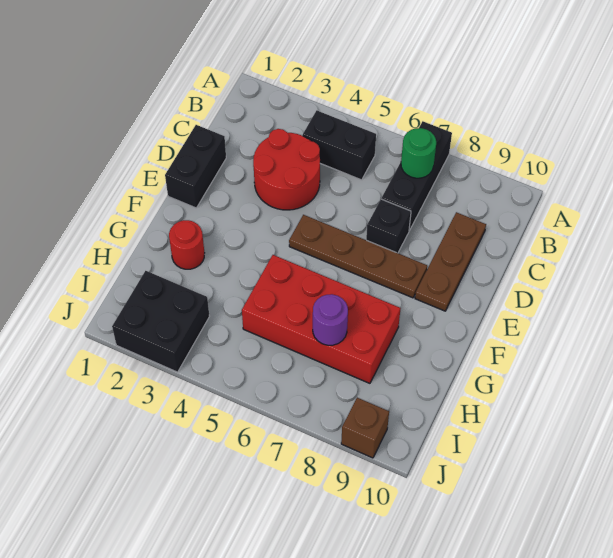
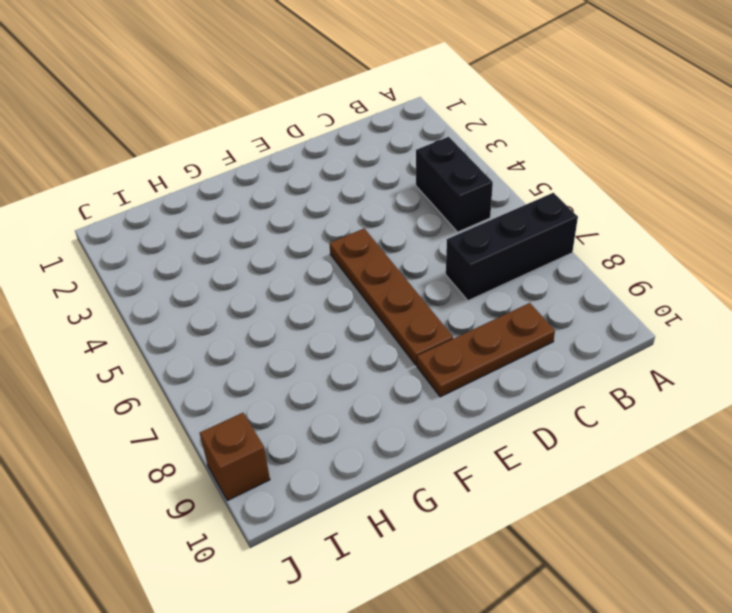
none -> red round brick C3:D4 level 1
none -> black brick D1:E1 level 1
none -> black brick D7 level 1

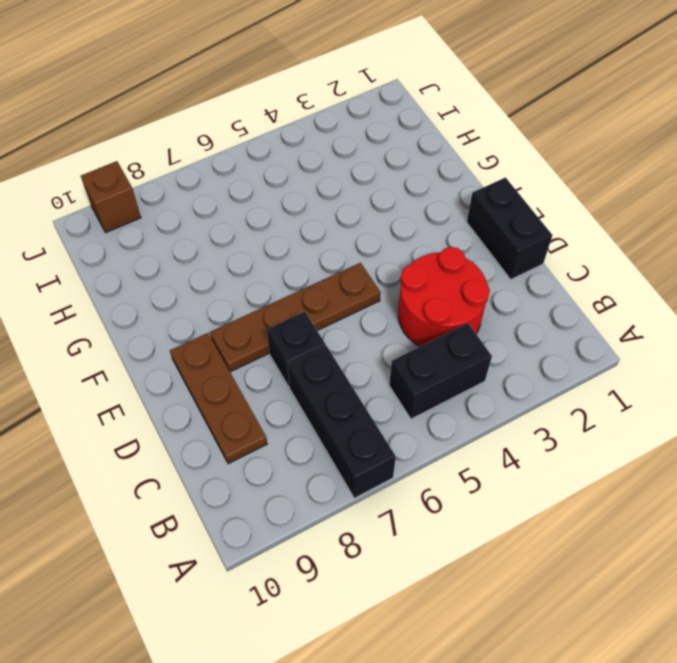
none -> red round brick G2 level 1
none -> red brick G5:H8 level 1
none -> black brick I2:J3 level 1

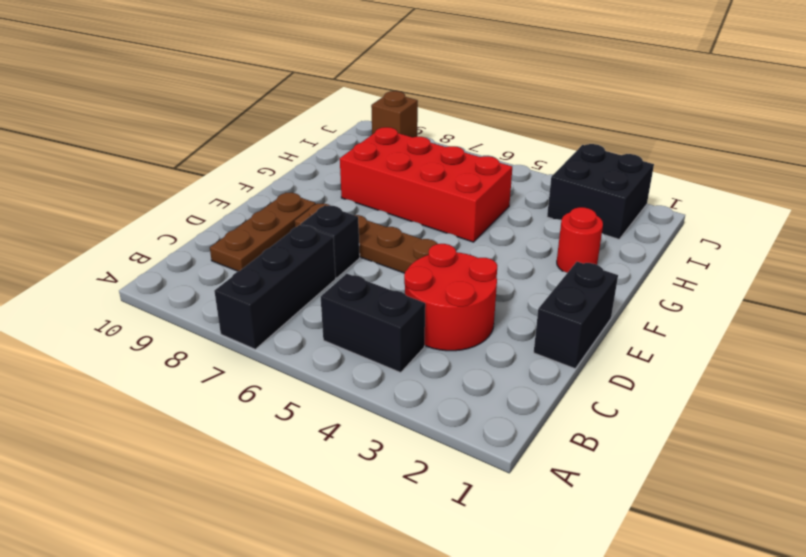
none -> green round brick B7 level 2
none -> purple round brick H7 level 2

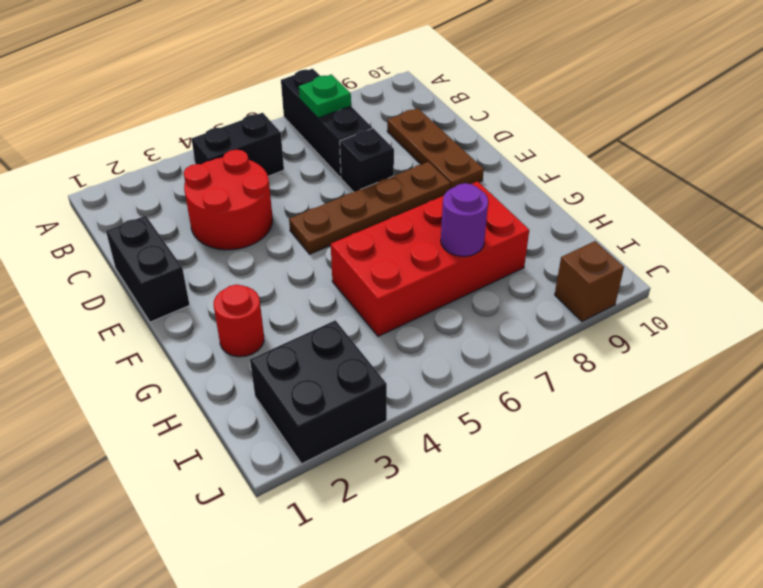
green plate B7 level 2 -> green round brick B7 level 2

